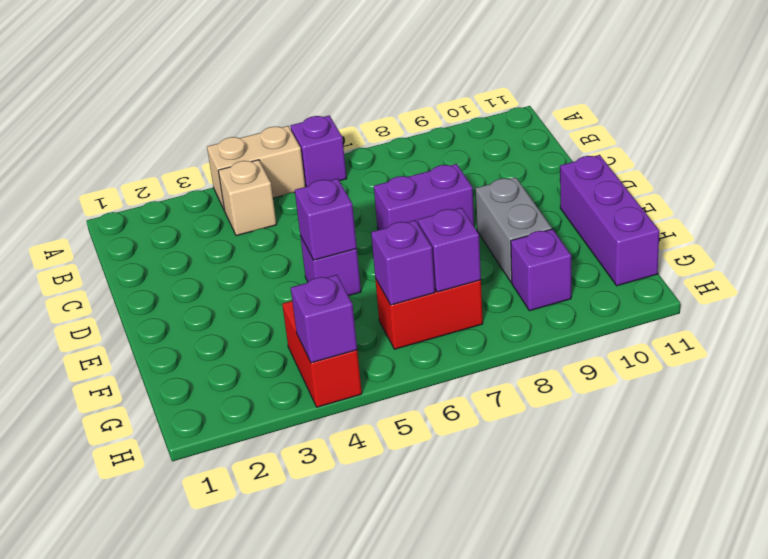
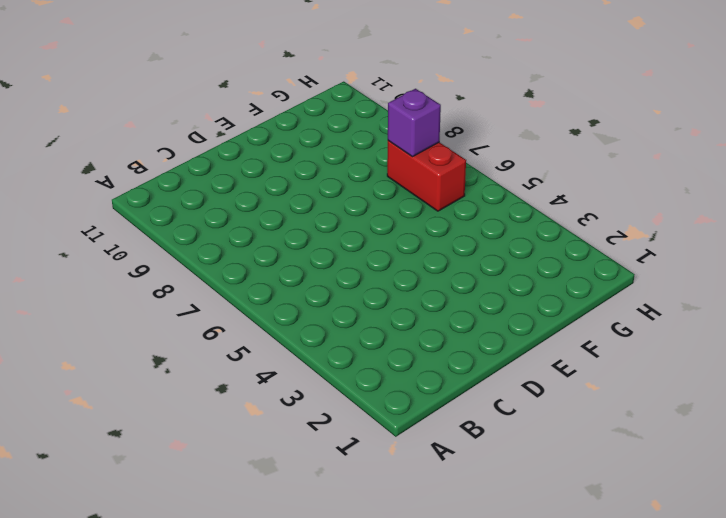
none -> tan brick A4:A5 level 1
none -> purple brick A6 level 1
none -> tan brick B4 level 1

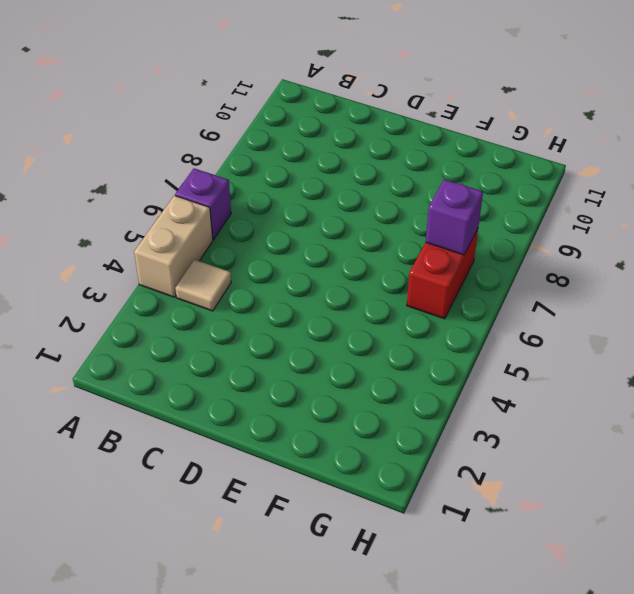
tan tile B4 level 1 -> tan brick B4 level 1
none -> purple brick D7:D8 level 1
none -> purple brick E5 level 1
none -> grey brick E9:F9 level 1

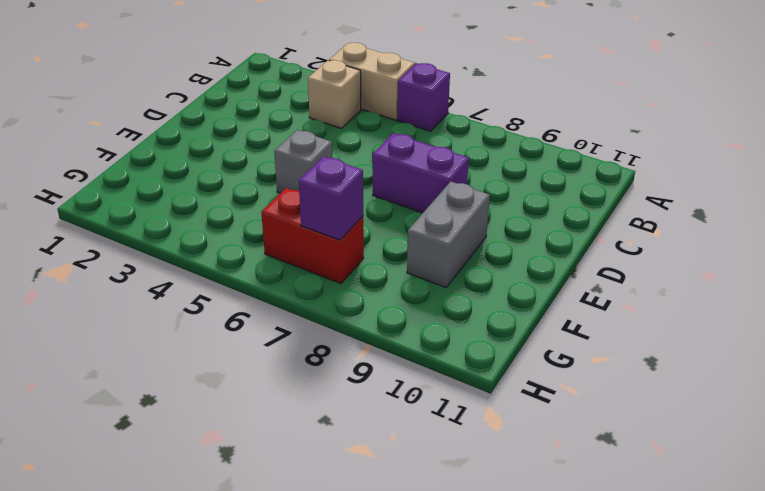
grey brick E5 level 1 -> purple brick E5 level 1
none -> purple brick E11:G11 level 1
none -> red brick G4:H4 level 1
none -> purple brick G9 level 1

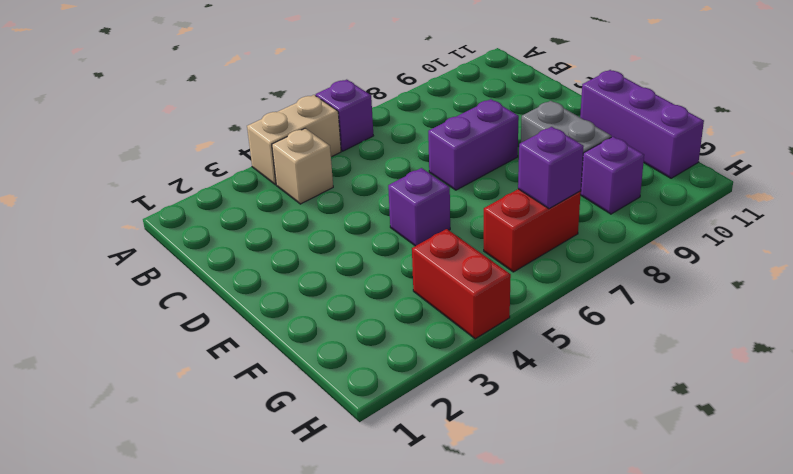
none -> purple brick E5 level 2
none -> purple brick G6 level 2
none -> purple brick H4 level 2

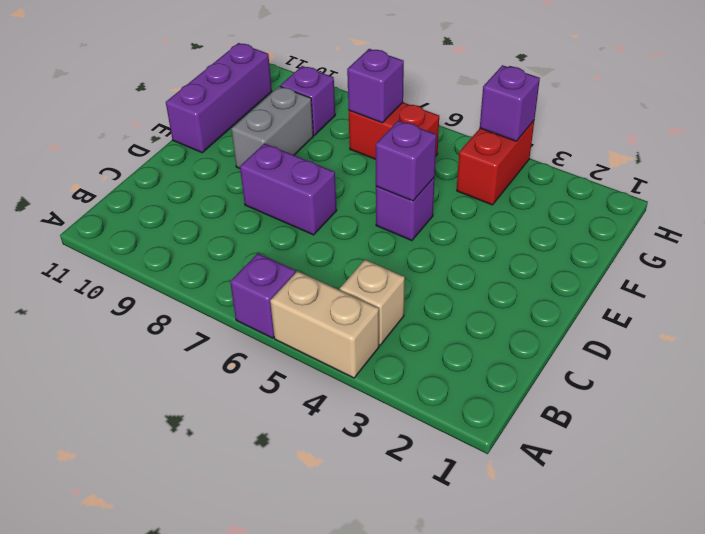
none -> purple brick G6 level 2

